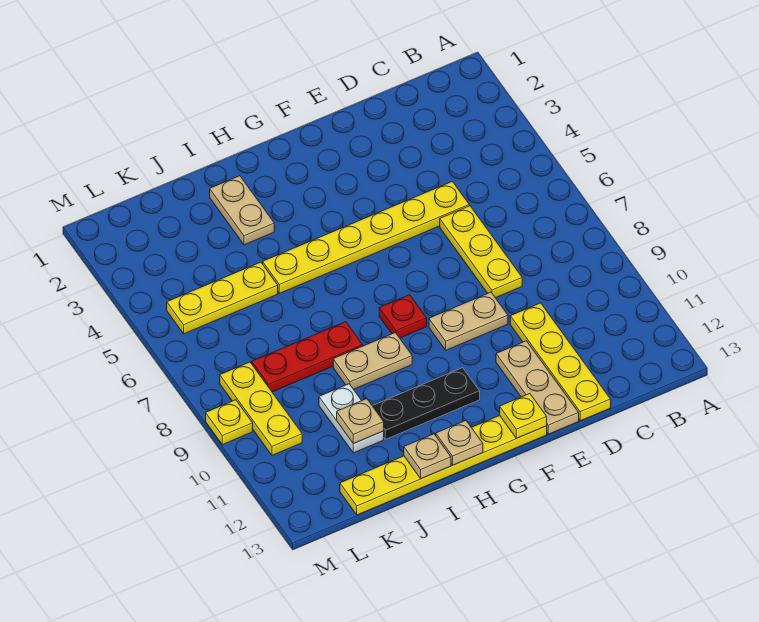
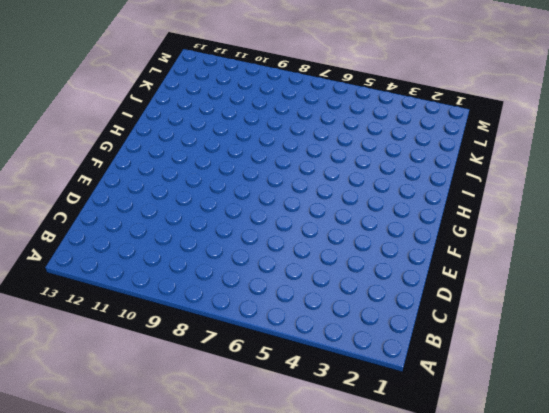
none -> yellow plate D5:I5 level 1
none -> yellow plate D6:D8 level 1
none -> yellow plate D10:D13 level 1

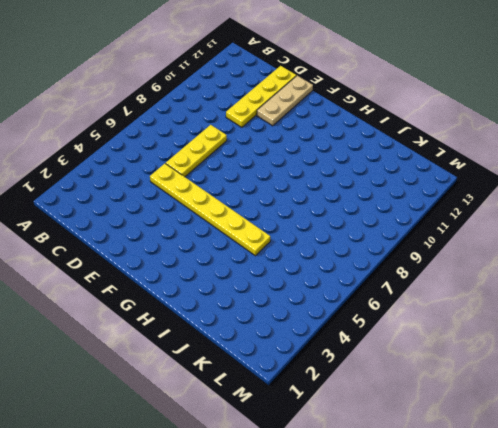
none -> tan plate E9:F9 level 1
none -> yellow plate F13:K13 level 1
none -> red plate G8 level 1

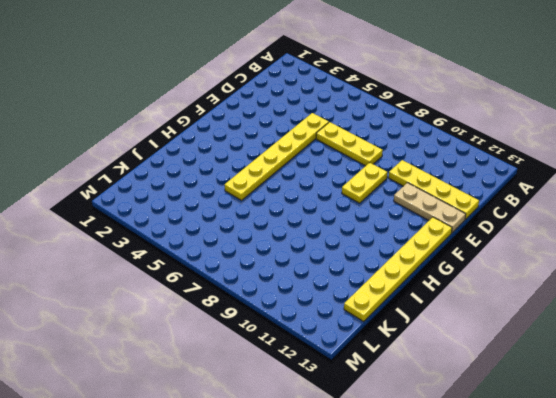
yellow plate E9:F9 level 1 -> tan plate E9:F9 level 1
none -> red plate G8 level 1
none -> black plate G11:I11 level 1
none -> tan plate H9:I9 level 1

